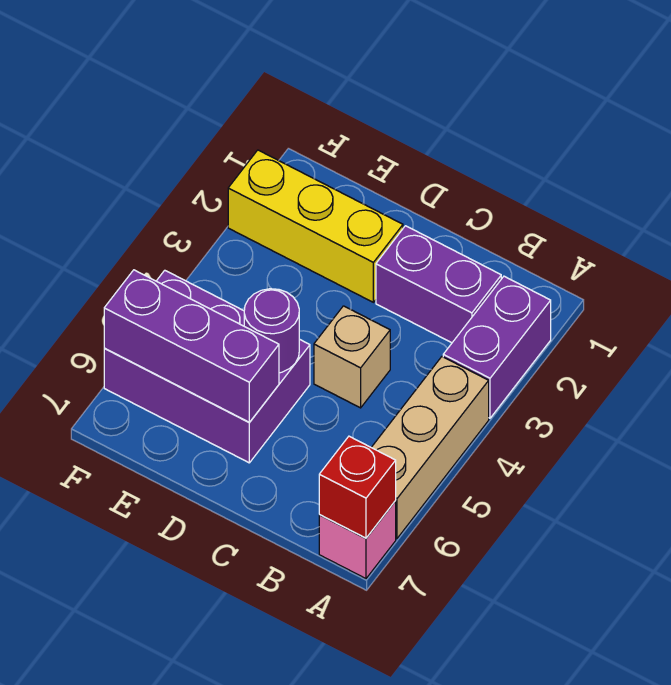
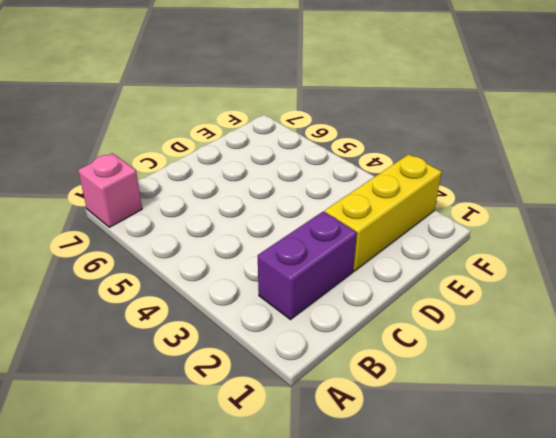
none -> purple brick A2:A3 level 1
none -> tan brick A4:A6 level 1

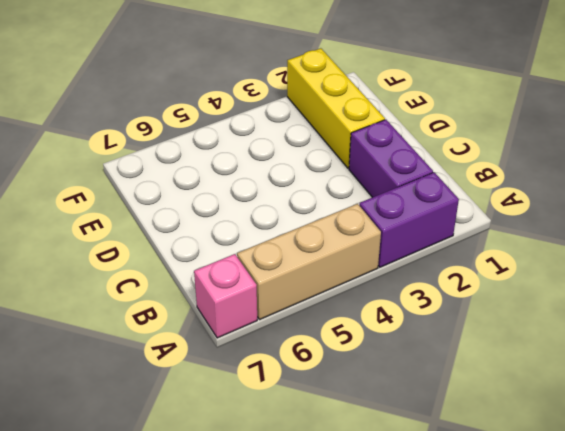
none -> tan brick C4 level 1
none -> purple brick D5:F6 level 1

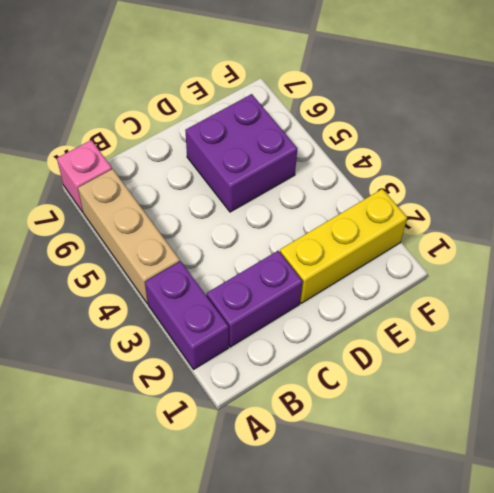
purple brick D5:E6 level 1 -> purple brick D5:F6 level 1
none -> tan brick C4 level 1
none -> red brick A7 level 2

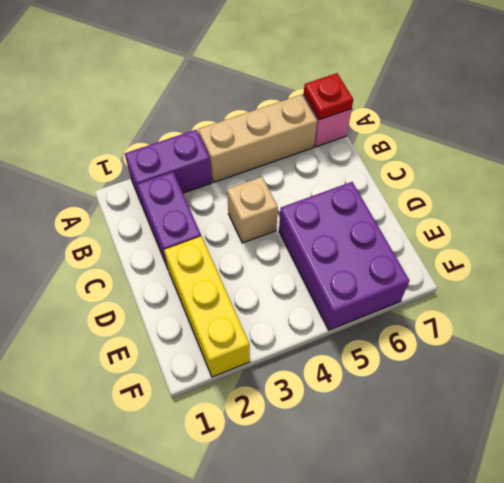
red plate A7 level 2 -> red brick A7 level 2
none -> purple round brick D5 level 2
none -> purple brick D6:F6 level 2

